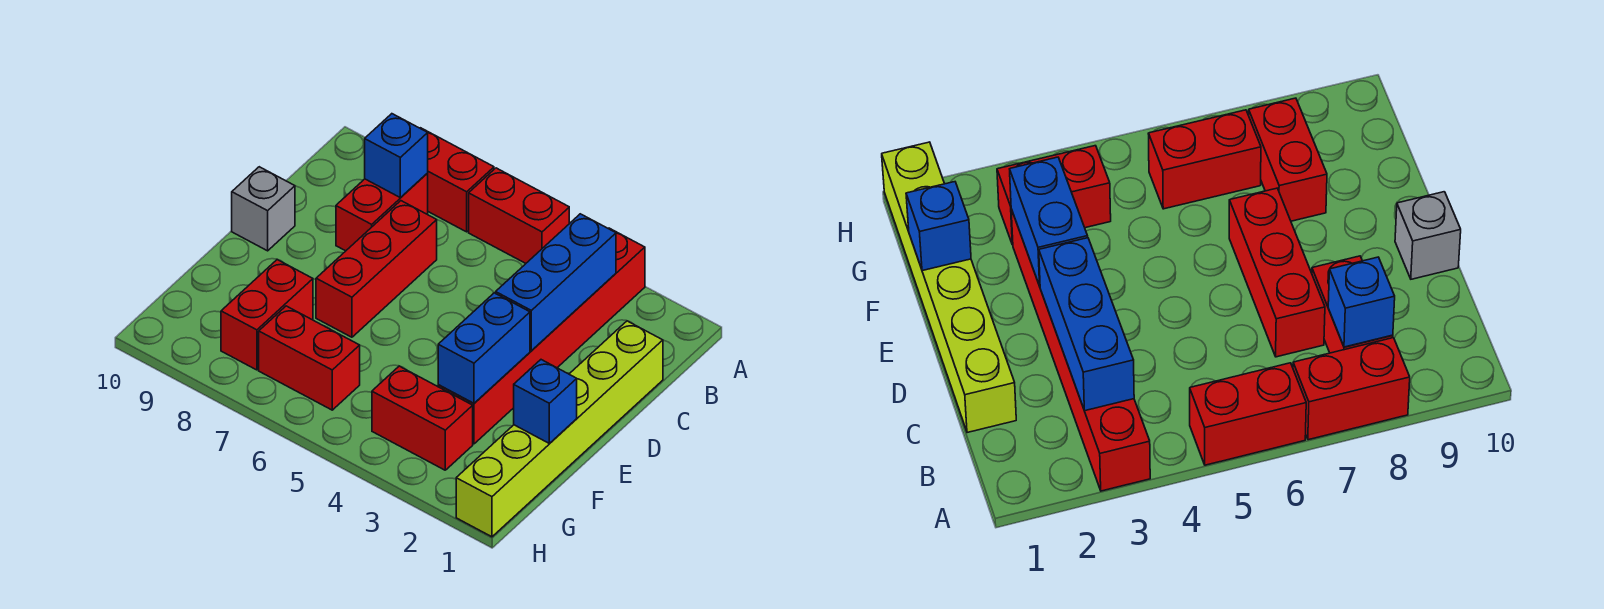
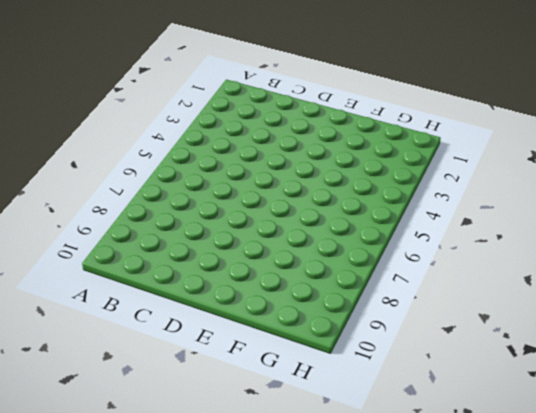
none -> red brick A3:F3 level 1
none -> red brick A5:A6 level 1
none -> red brick A7:A8 level 1

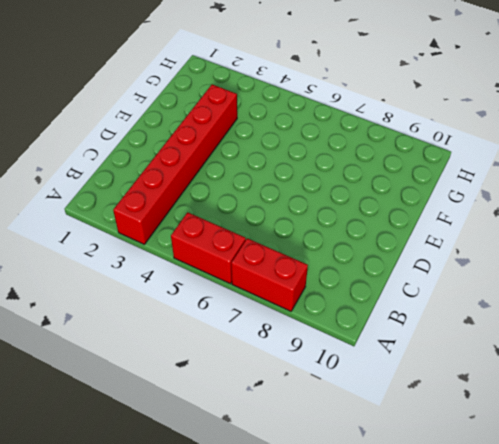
none -> red brick B8:C8 level 1
none -> lime brick C1:H1 level 1
none -> red brick C7:E7 level 1

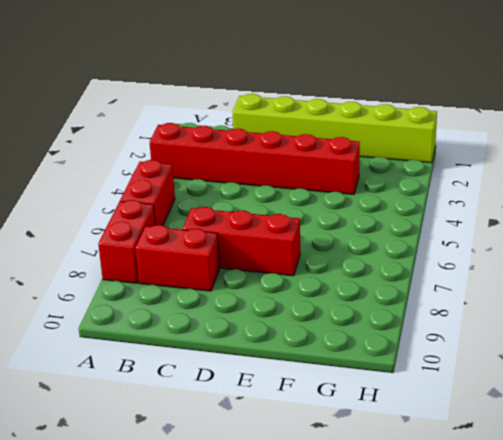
none -> grey brick D10 level 1
none -> red brick F8:G8 level 1
none -> red brick G3:G4 level 1

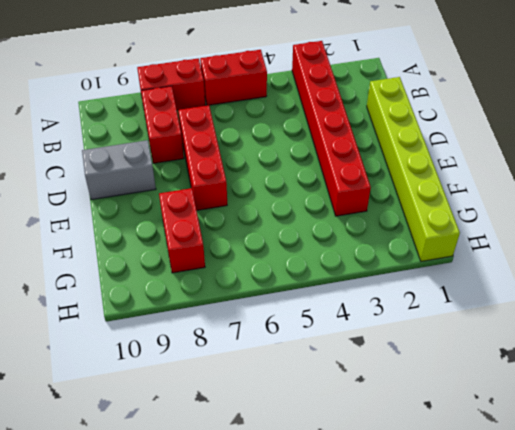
grey brick D9:D10 level 1 -> grey brick D10 level 1
none -> red brick G3:G4 level 1
none -> red brick G6:G7 level 1
none -> blue brick B3:D3 level 2

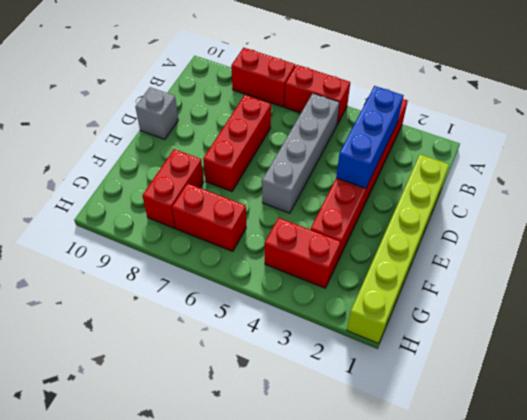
grey brick B5:E5 level 1 -> none
none -> red brick B8:C8 level 1
none -> blue brick B8 level 2
none -> blue brick E3:F3 level 2

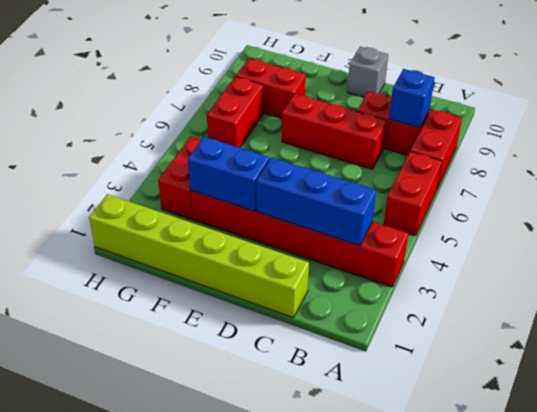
none -> blue brick F1 level 2

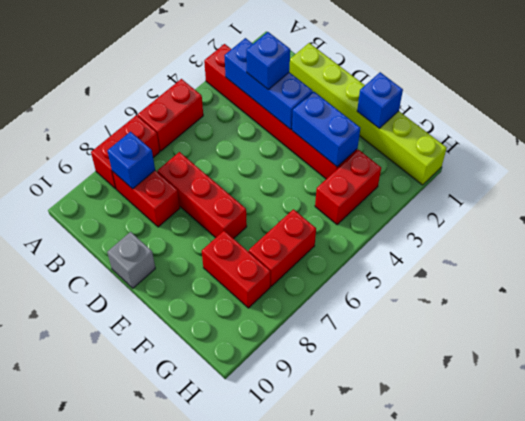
blue brick C3 level 3 -> none

